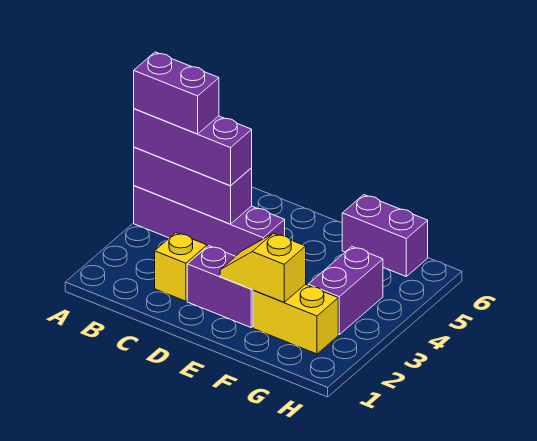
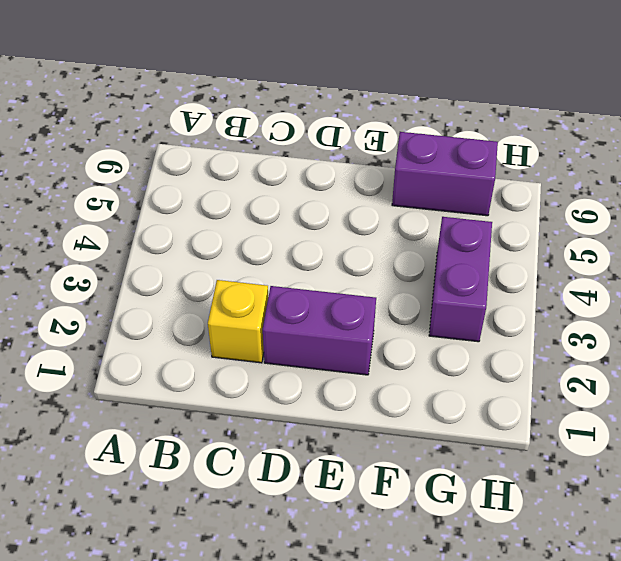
none -> purple brick A4:D4 level 1
none -> yellow brick F2:G2 level 1

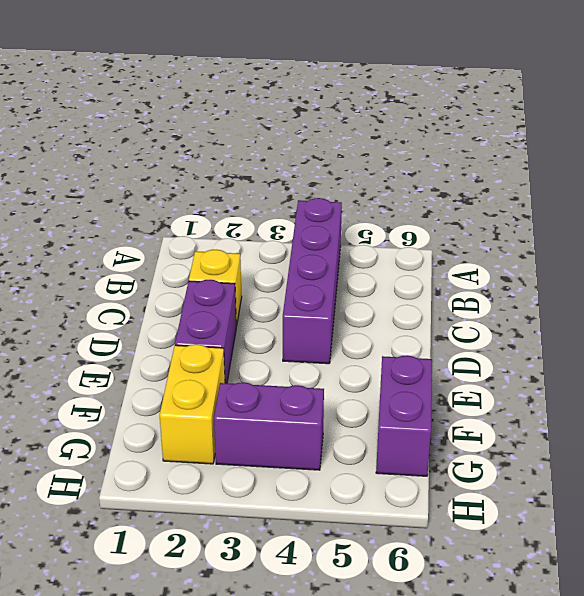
none -> purple brick A4:C4 level 2
none -> yellow slope E2:F2 level 2 top F

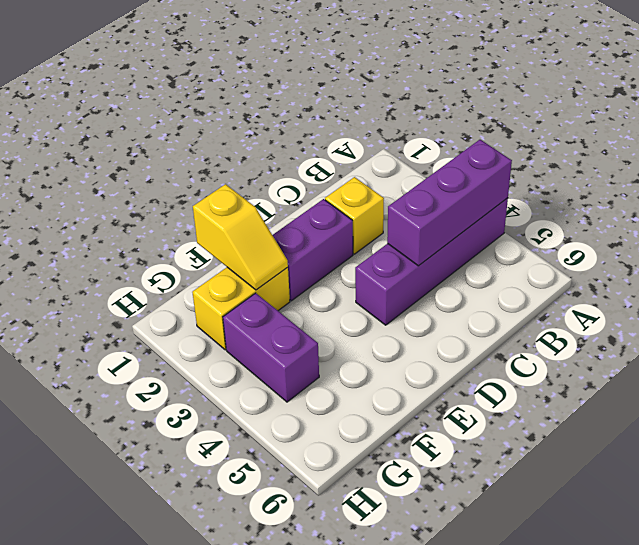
yellow slope F1:F2 level 2 top 1 -> yellow slope E2:F2 level 2 top F
none -> purple brick F6:G6 level 1
none -> purple brick A4:C4 level 3

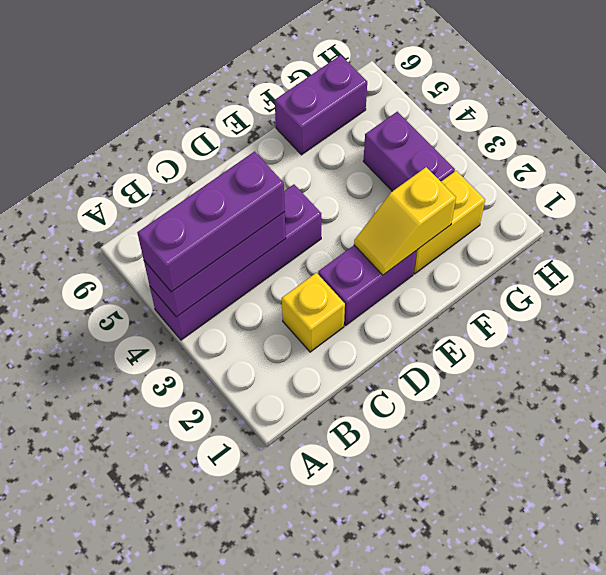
none -> purple brick A4:B4 level 4

